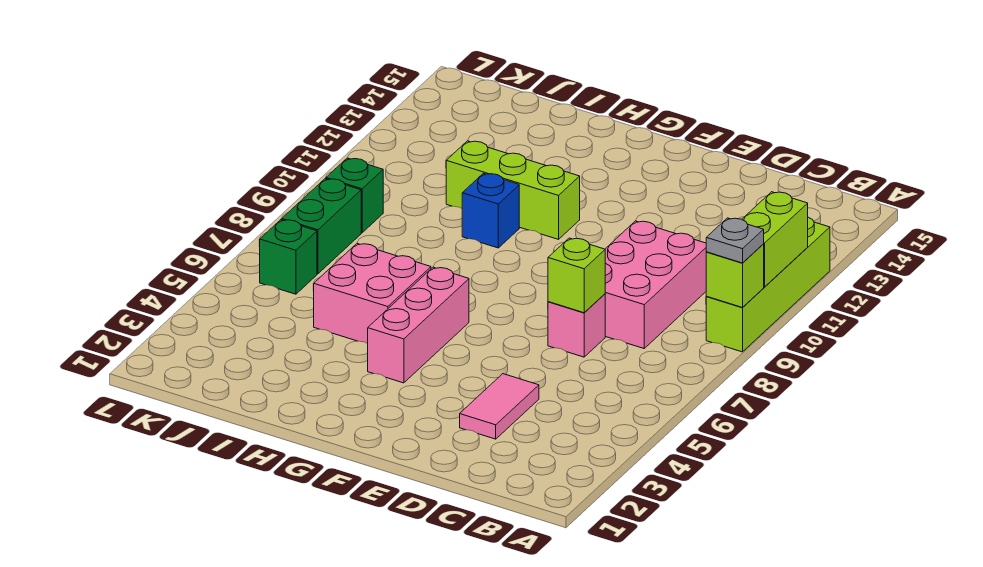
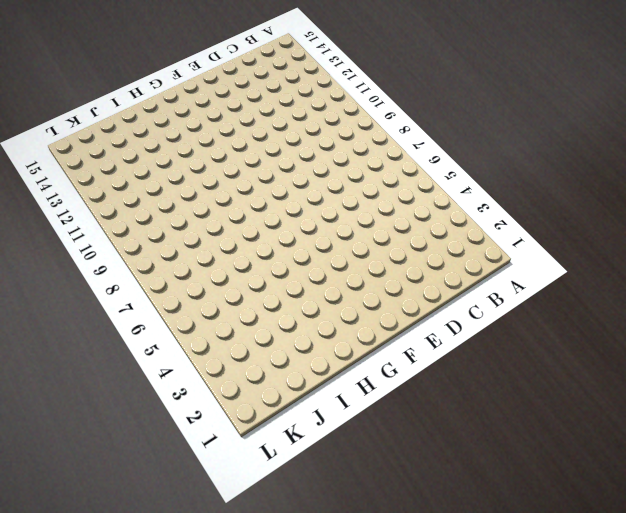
none -> lime brick A9:A12 level 1
none -> pink brick C8:D10 level 1
none -> pink tile D3:D4 level 1

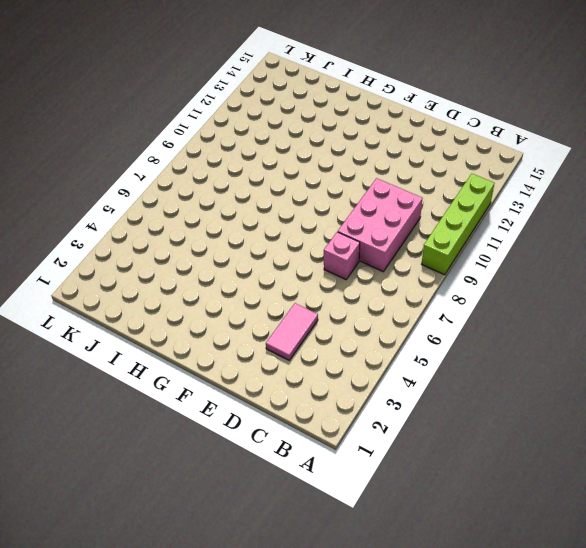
none -> pink brick G4:G6 level 1
none -> lime brick G11:I11 level 1
none -> pink brick H5:I6 level 1

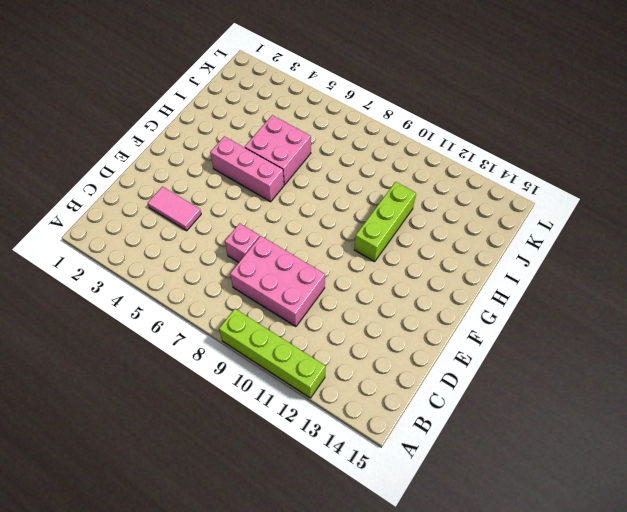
none -> blue brick H10 level 1
none -> green brick K6 level 1
none -> green brick K7:K8 level 1

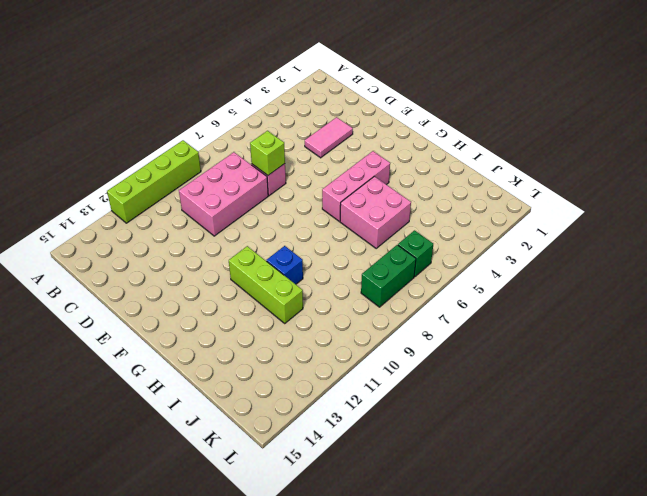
none -> green brick K9 level 1
none -> lime brick A9 level 2
none -> lime brick A10:A11 level 2

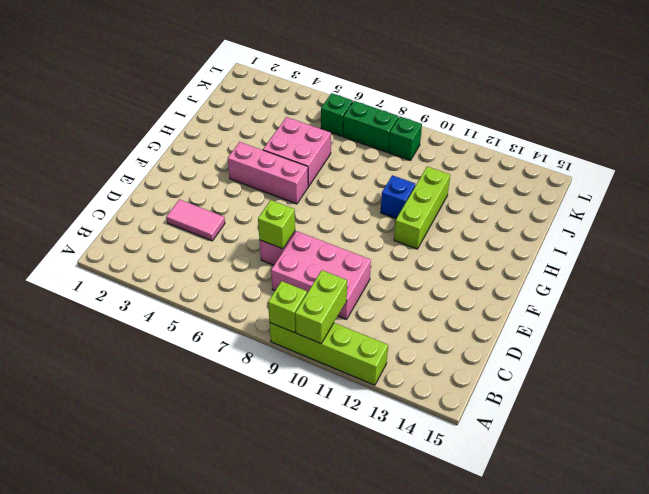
lime brick A10:B10 level 2 -> lime brick A10:A11 level 2
none -> grey plate A9 level 3

